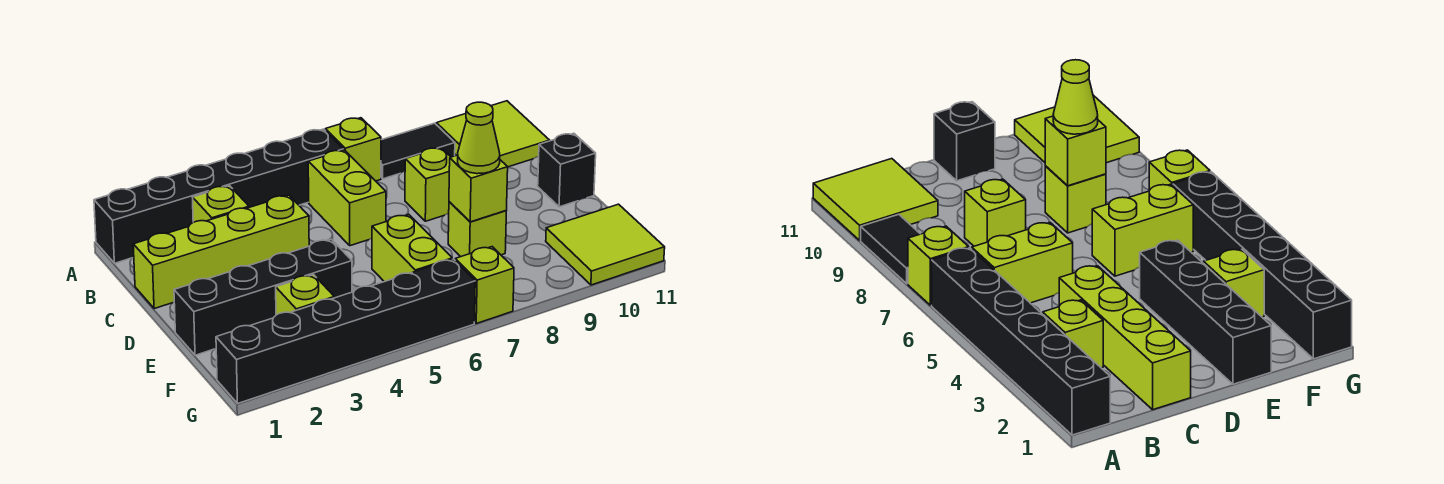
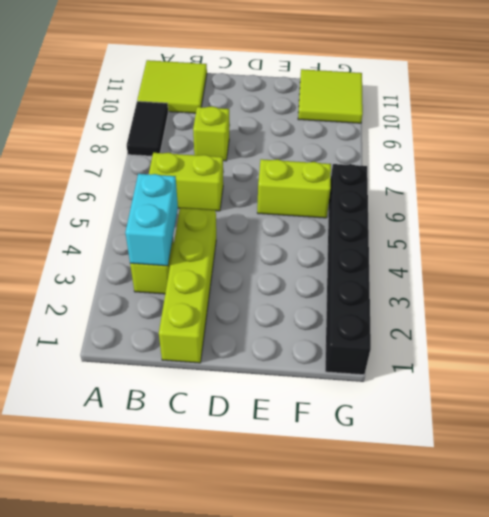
cyan brick B3:B4 level 2 -> none
none -> black brick A1:A6 level 1
none -> lime brick A7 level 1
none -> black brick D11 level 1

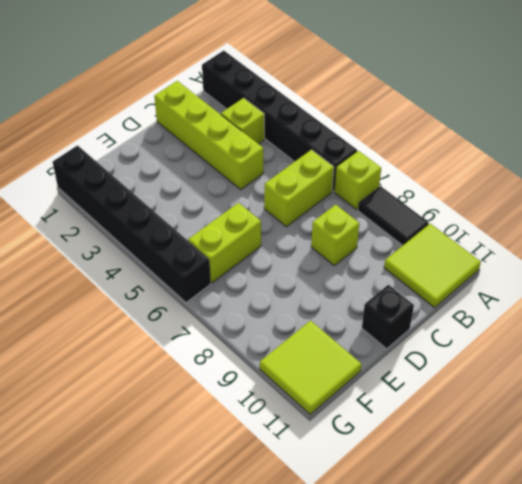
none -> black brick E1:E4 level 1
none -> lime brick E8 level 1
none -> lime brick F3 level 1

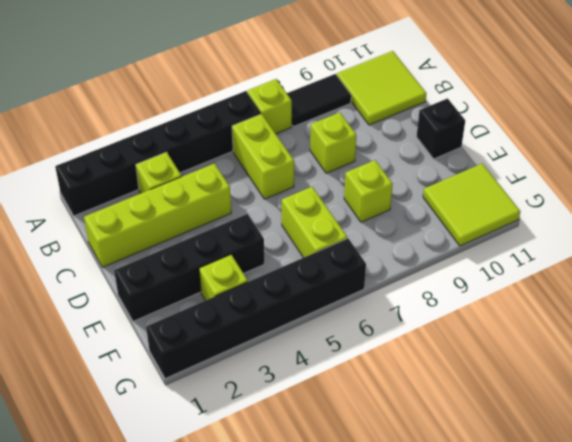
none -> lime brick G7 level 1
none -> lime brick E8 level 2
none -> lime cone E8 level 3

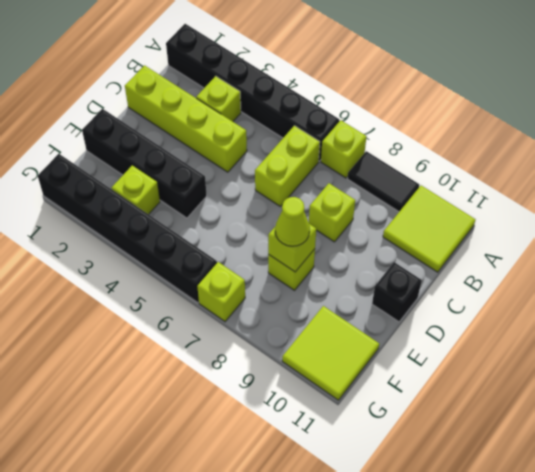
none -> lime brick E6:F6 level 1

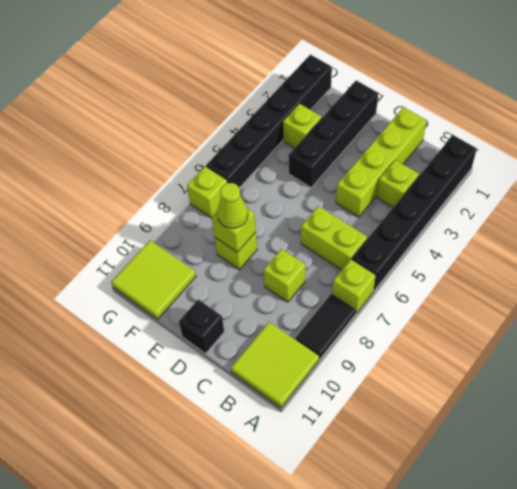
none -> lime brick E6:F6 level 1

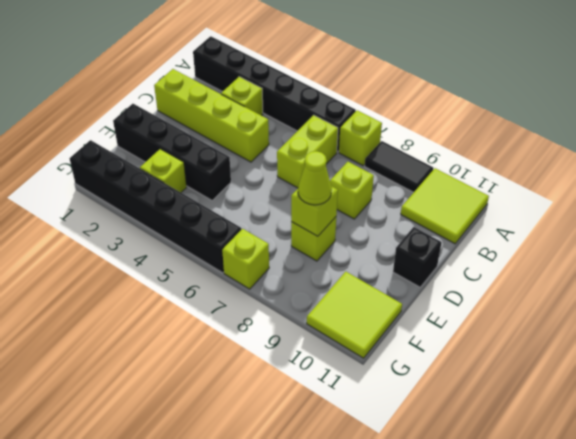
none -> lime brick E6:F6 level 1

